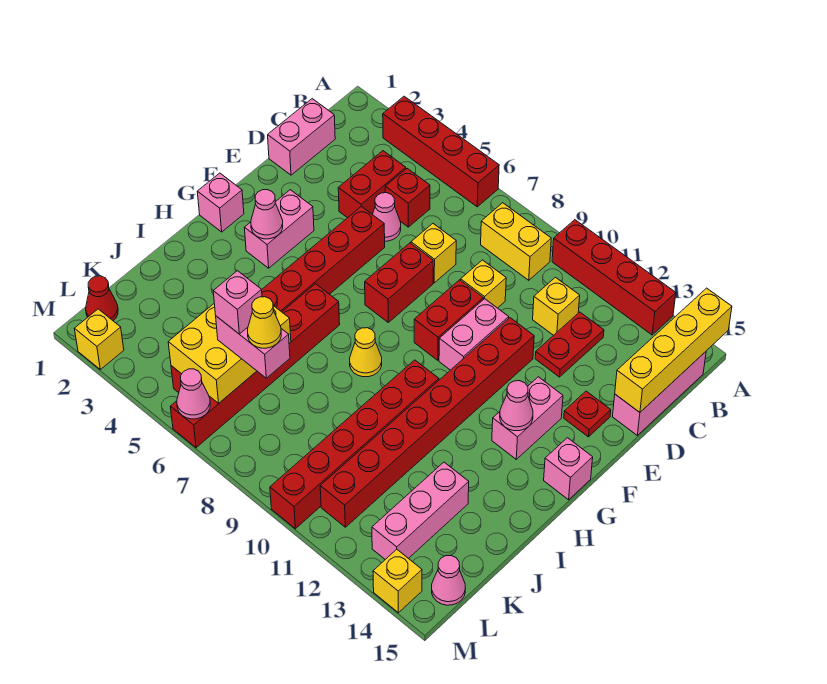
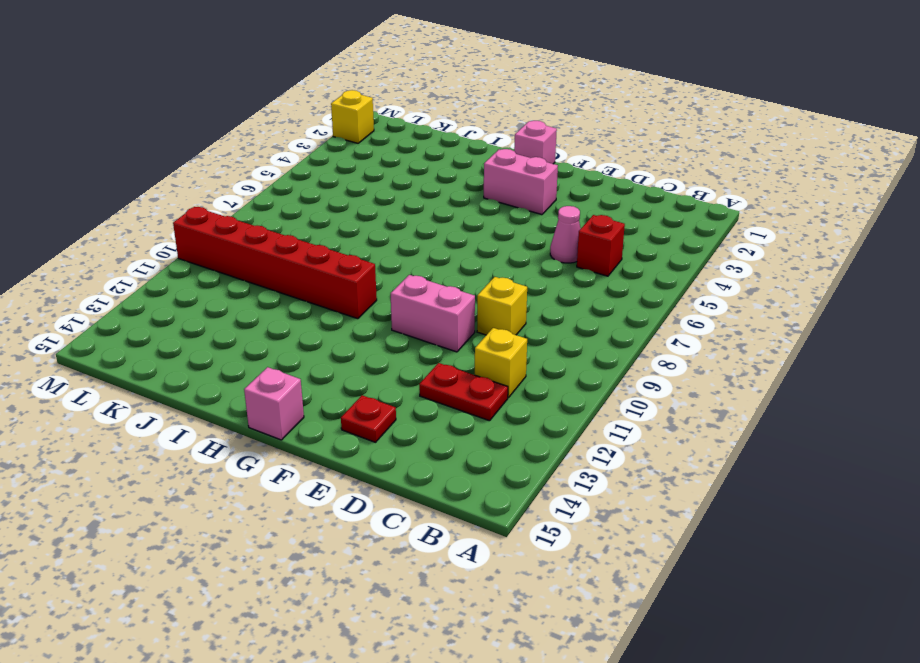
none -> red brick A3:A6 level 1
none -> red brick A10:A13 level 1
none -> yellow brick B8:B9 level 1
none -> pink brick B15:D15 level 1

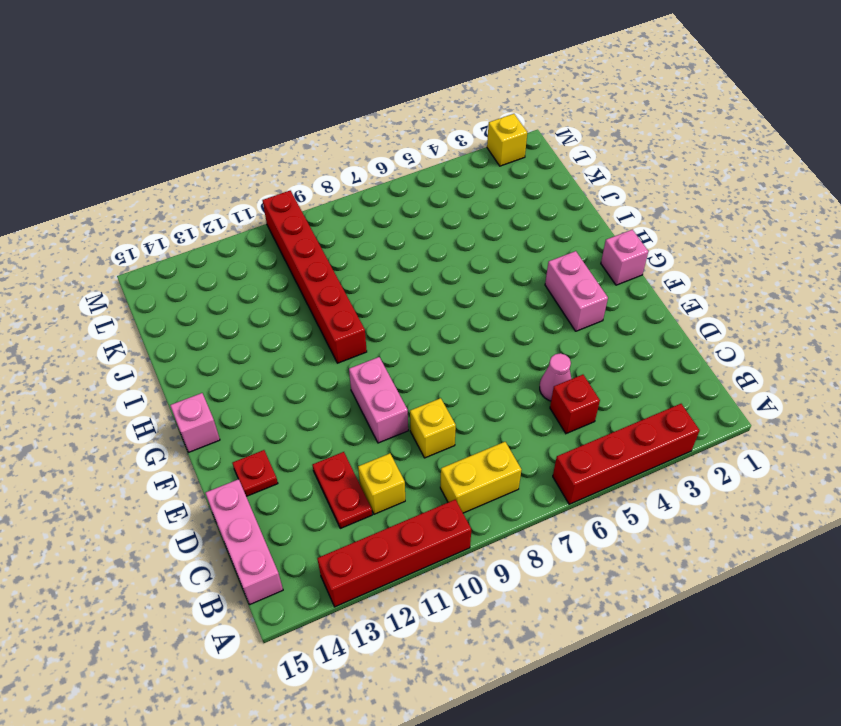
none -> pink brick C1:D1 level 1
none -> red brick C4:D4 level 1
none -> yellow brick D7 level 1
none -> red brick E5:L5 level 1

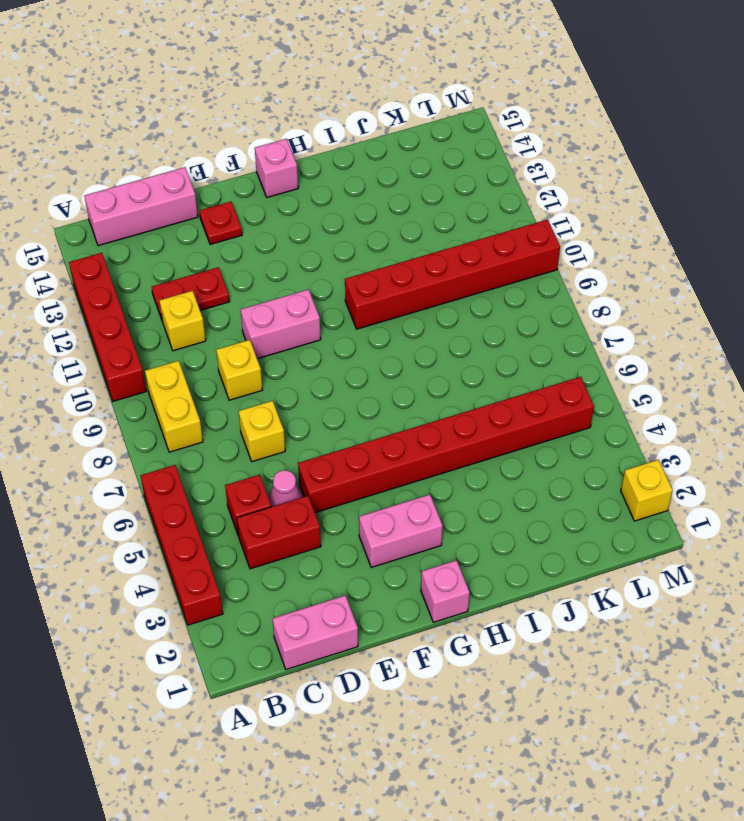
none -> red brick E7:F7 level 1
none -> red brick E9:F9 level 1
none -> red brick E11:L11 level 1
none -> pink brick F13:G13 level 1

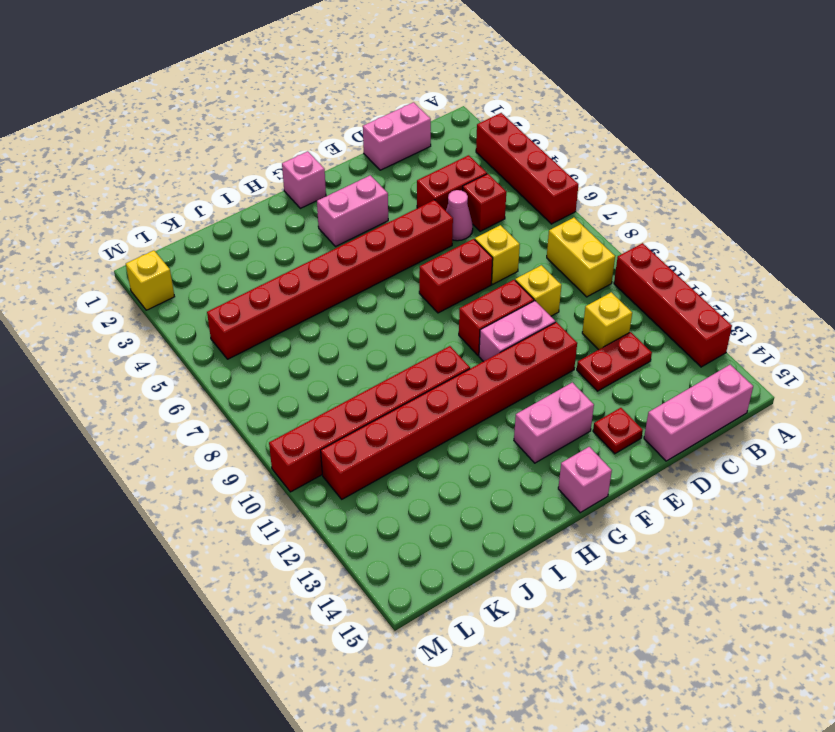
none -> red brick H6:M6 level 1
none -> yellow cone H8 level 1
none -> pink brick J13:L13 level 1
none -> red cone L1 level 1

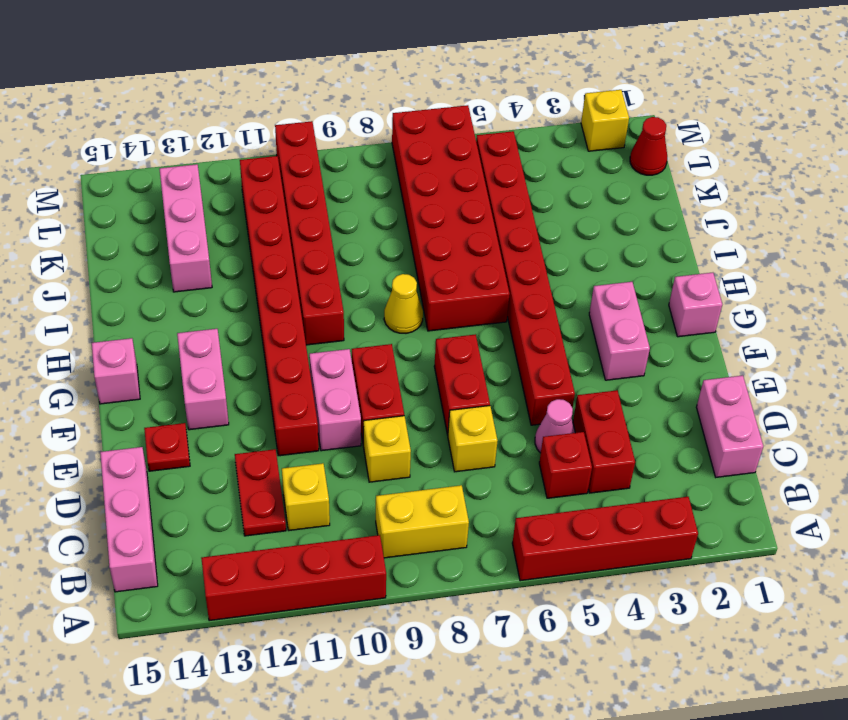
red brick H6:M7 level 1 -> red brick H6:M6 level 1
none -> pink cone L15 level 1
none -> yellow brick M14 level 1
none -> yellow brick A15:D15 level 2
none -> pink cone G3 level 2

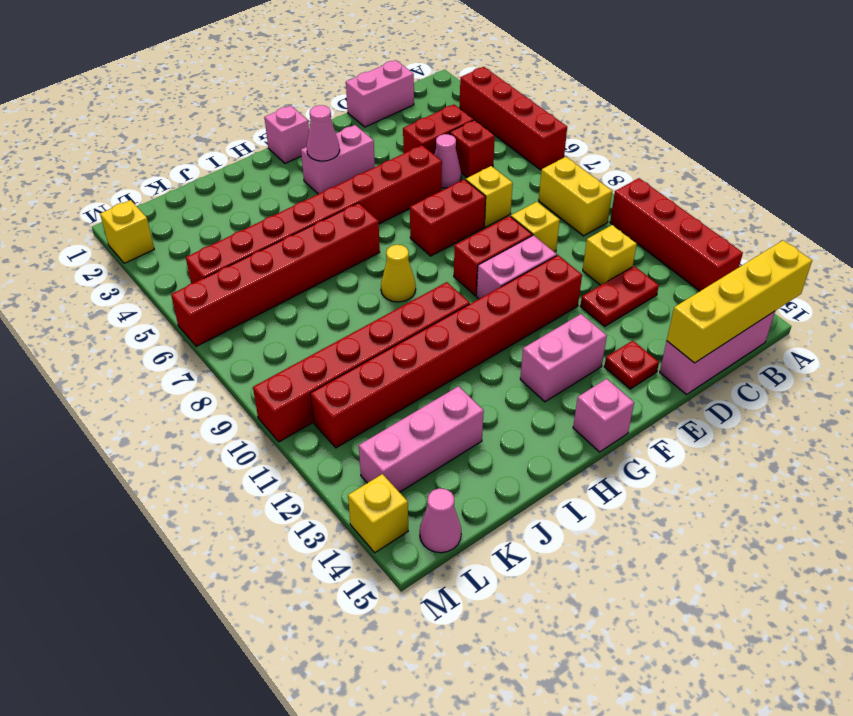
none -> red cone L1 level 1
none -> pink cone G13 level 2
none -> yellow brick J5:L6 level 2
none -> pink cone M6 level 2

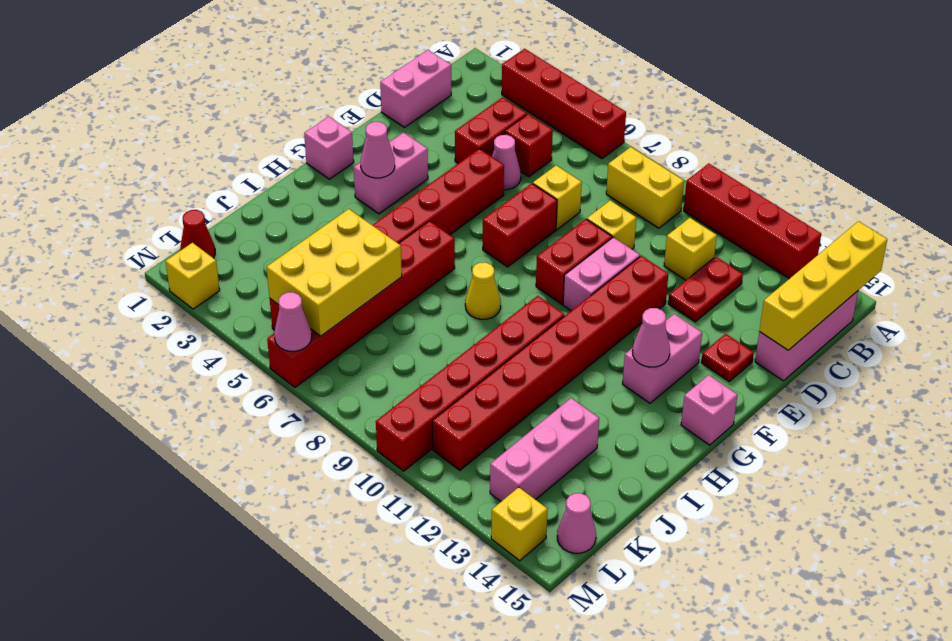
none -> pink brick K6:K7 level 3
none -> pink brick K6 level 4
none -> yellow cone K7 level 4

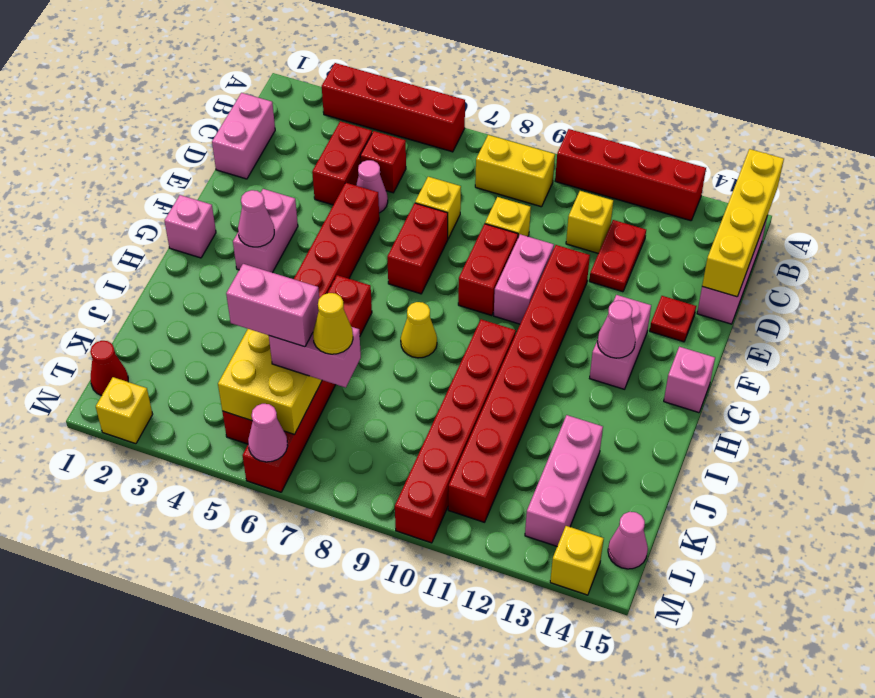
pink brick K5:K6 level 4 -> pink brick K6 level 4

